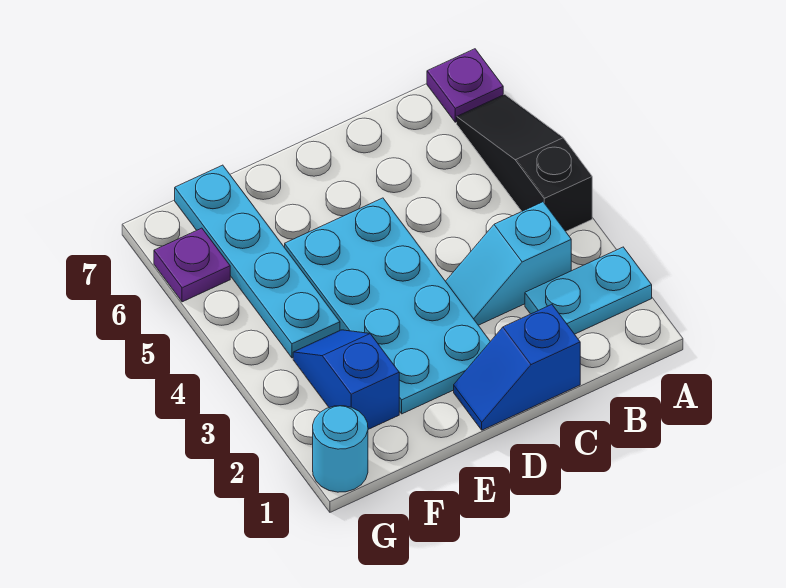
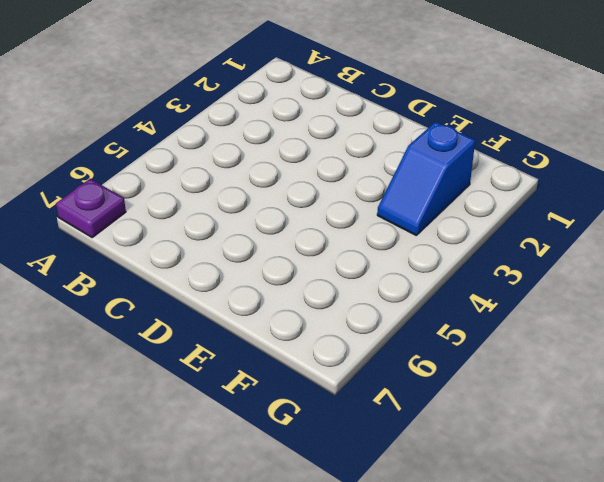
none -> cyan plate A2:B2 level 1
none -> black slope A4:A6 level 1 top 4

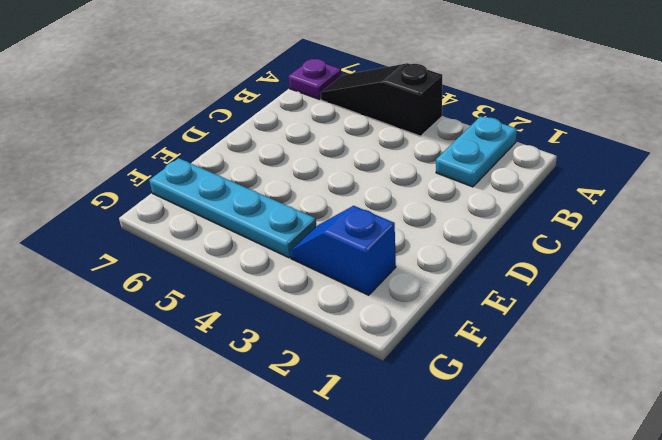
none -> cyan slope B3:C3 level 1 top B
none -> blue slope C1:D1 level 1 top C

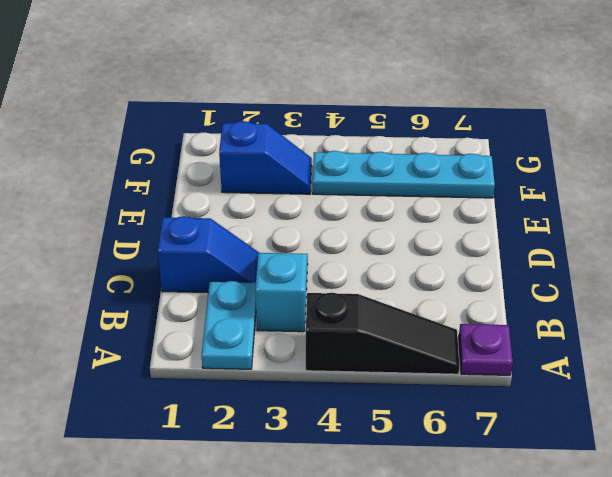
blue slope C1:C2 level 1 top 1 -> blue slope C1:D1 level 1 top C
none -> cyan plate D2:E5 level 1
none -> cyan round brick G1 level 1

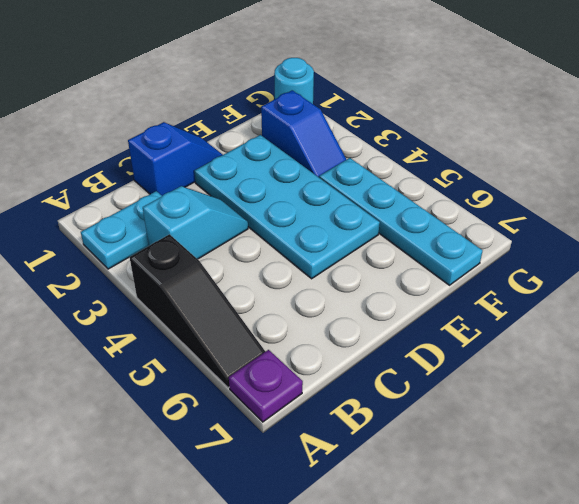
none -> purple plate G6 level 1

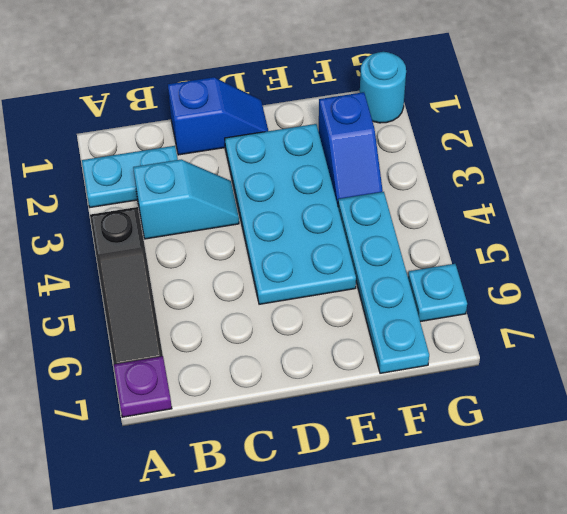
cyan plate G6 level 1 -> purple plate G6 level 1

